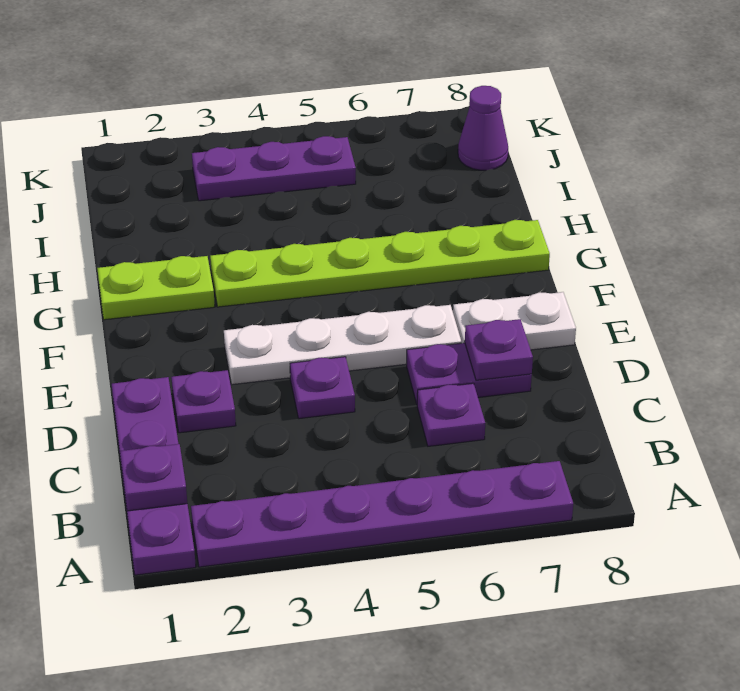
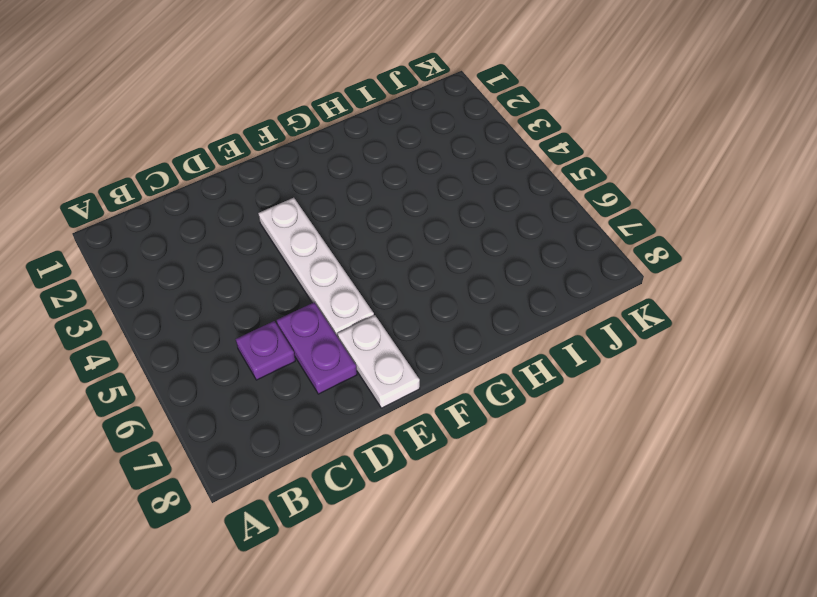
none -> purple plate A1:D1 level 1
none -> purple plate A2:A7 level 1
none -> purple plate D2 level 1

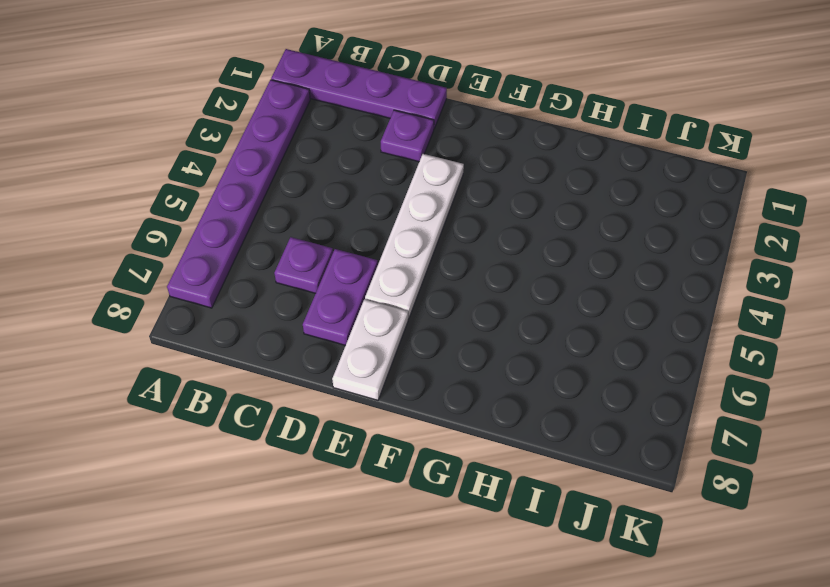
none -> purple plate D4 level 1
none -> lime plate G1:G2 level 1
none -> lime plate G3:G8 level 1

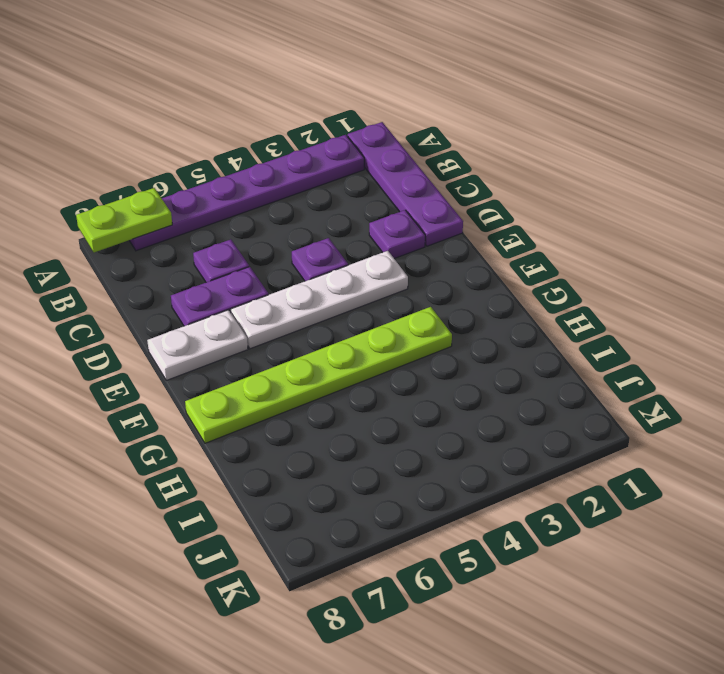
lime plate A7:A8 level 2 -> lime plate G1:G2 level 1
none -> purple plate J3:J5 level 1
none -> purple cone J8 level 1
none -> purple plate B1 level 2

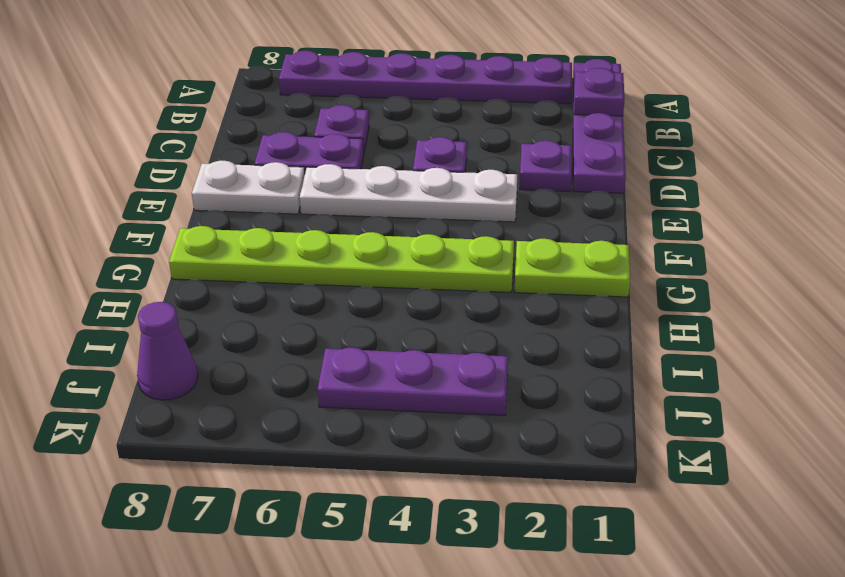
none -> purple plate D7 level 2

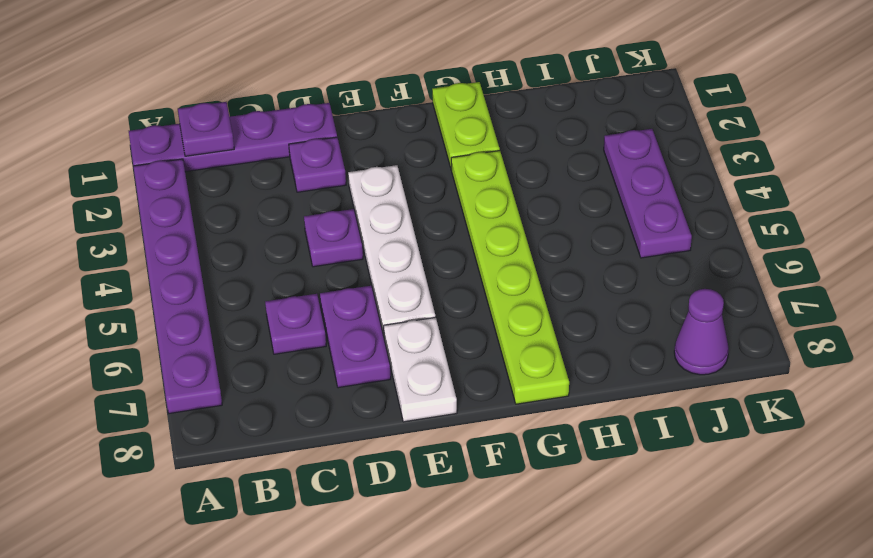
none -> purple plate D7 level 2

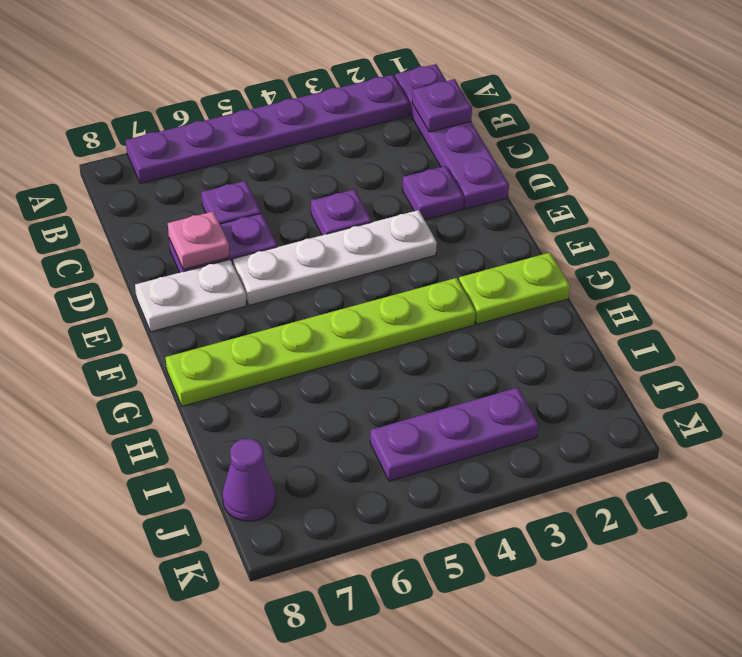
pink plate D7 level 2 -> purple plate D7 level 2

